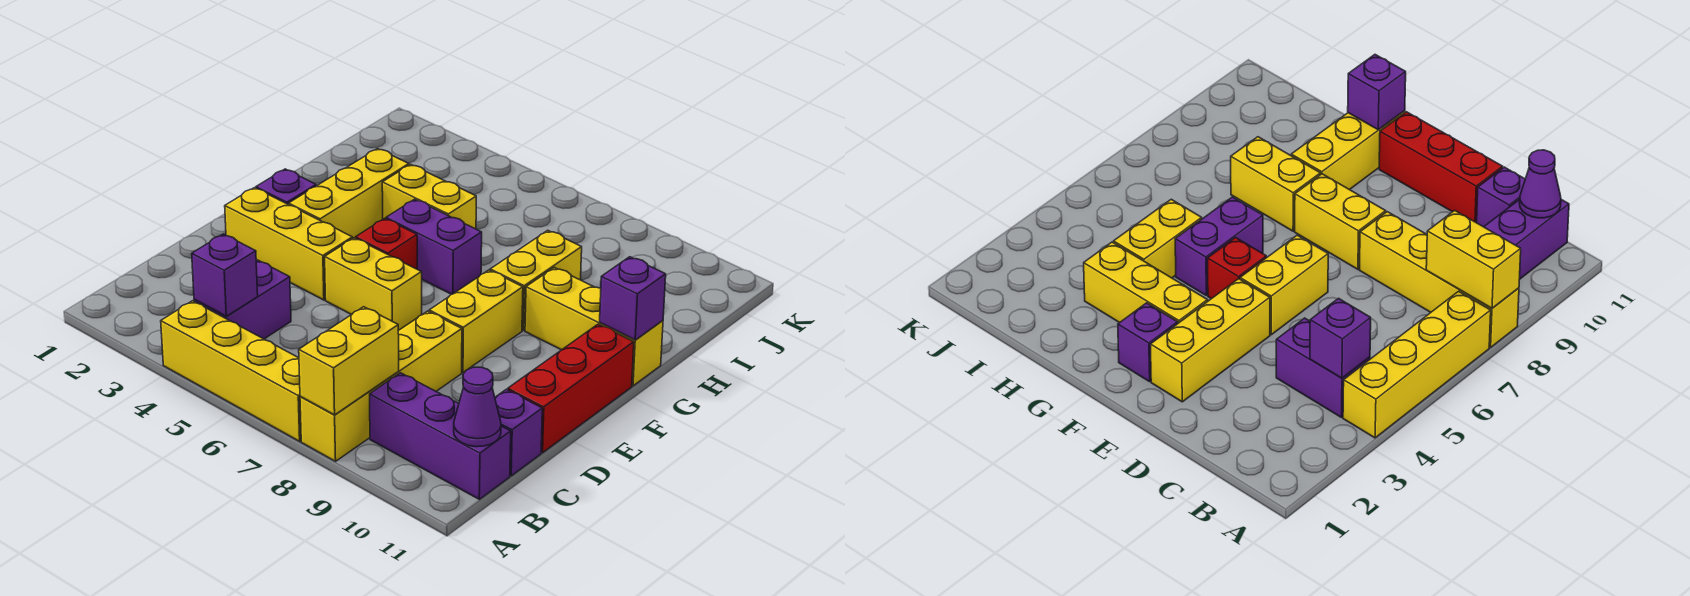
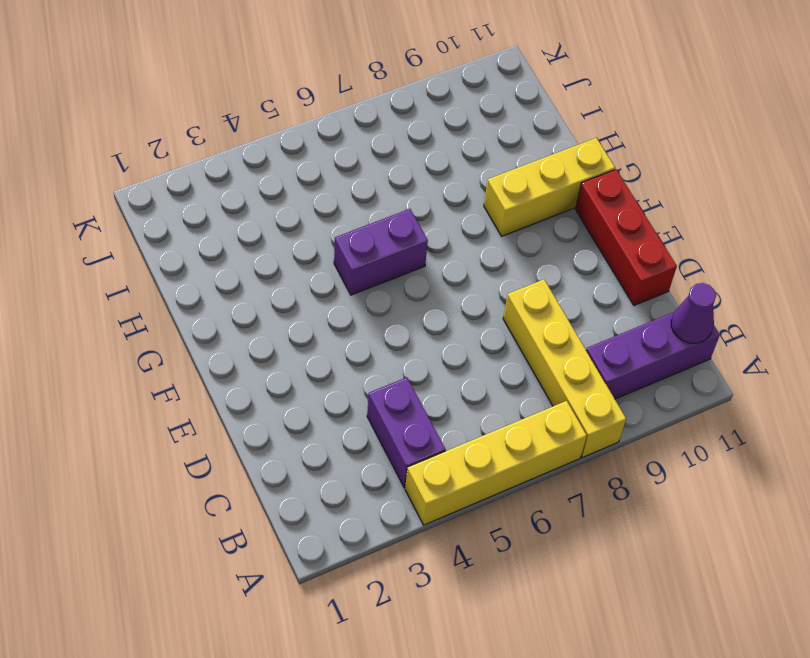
none -> purple brick C11 level 1
none -> yellow brick E2:E4 level 1
none -> yellow brick E5:E6 level 1

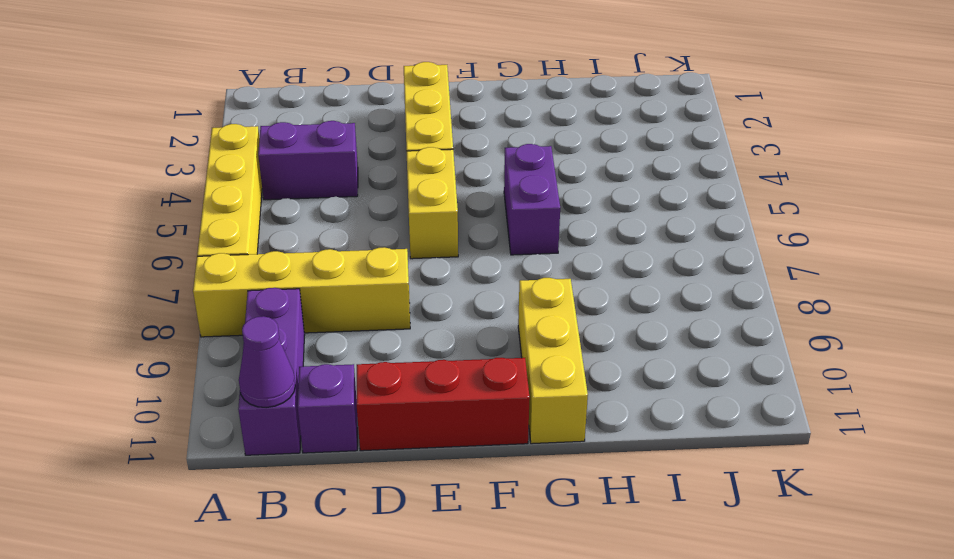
none -> yellow brick E8:F8 level 1
none -> purple brick F2 level 1
none -> yellow brick F3:H3 level 1

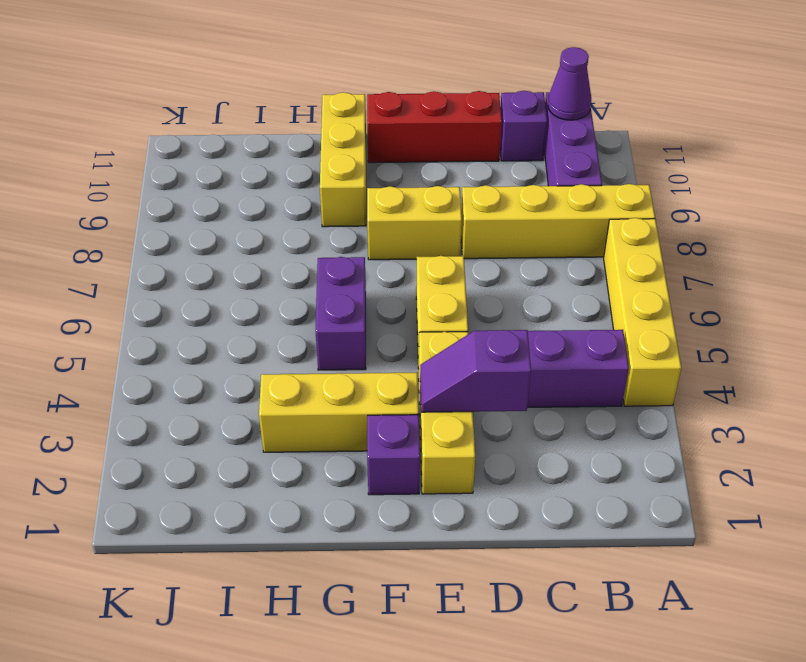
purple slope D3:E3 level 2 top D -> none
none -> red brick F5 level 1
none -> yellow brick G8:H8 level 1
none -> yellow brick H4:H5 level 1

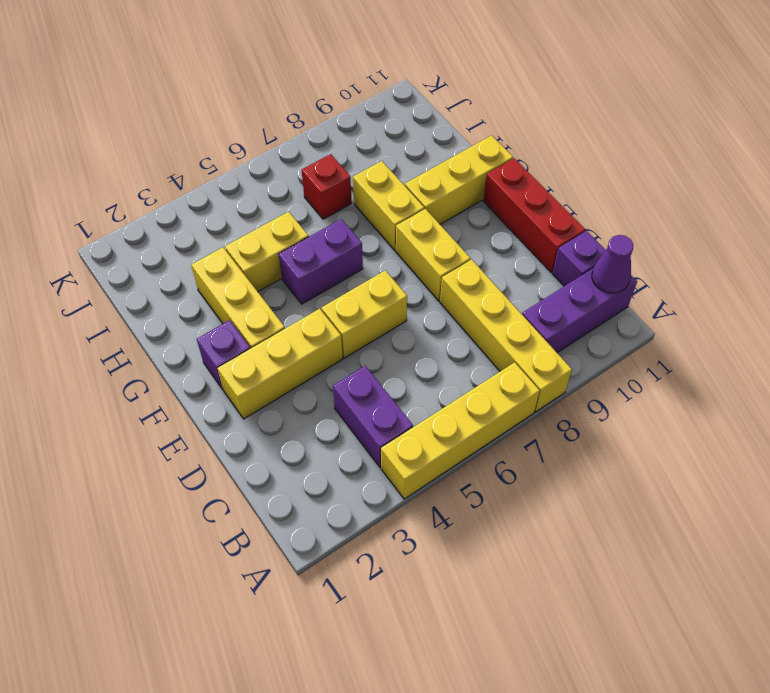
red brick I7 level 1 -> red brick F5 level 1
none -> yellow brick A8:B8 level 2
none -> purple brick B4 level 2
none -> purple brick G11 level 2

